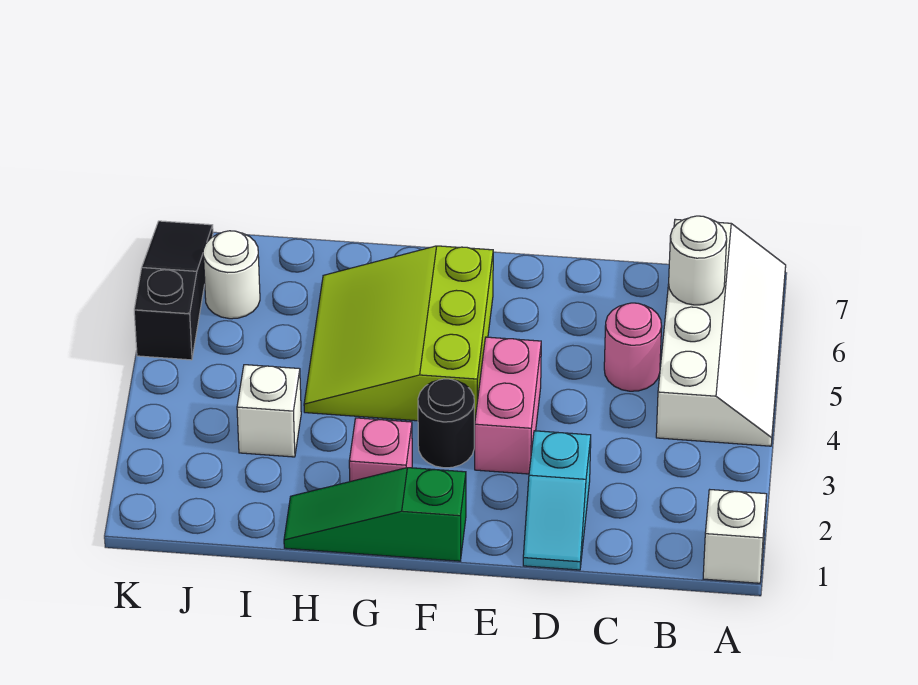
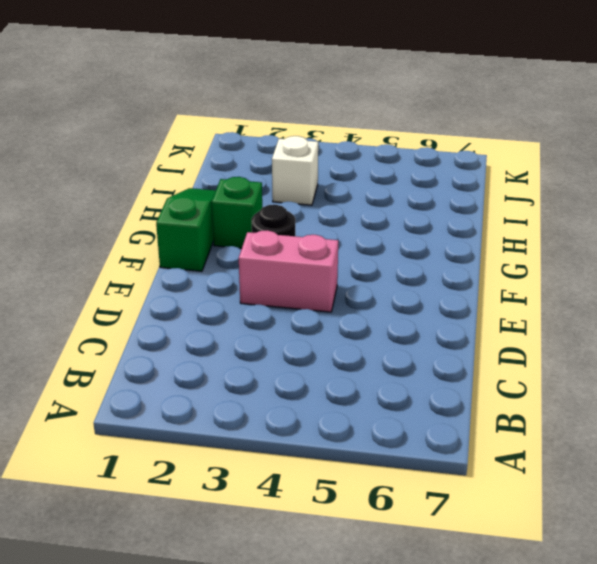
green brick G2 level 1 -> pink brick G2 level 1
none -> white brick A1 level 1
none -> white slope A4:B7 level 1 top B
none -> pink round brick C5 level 1

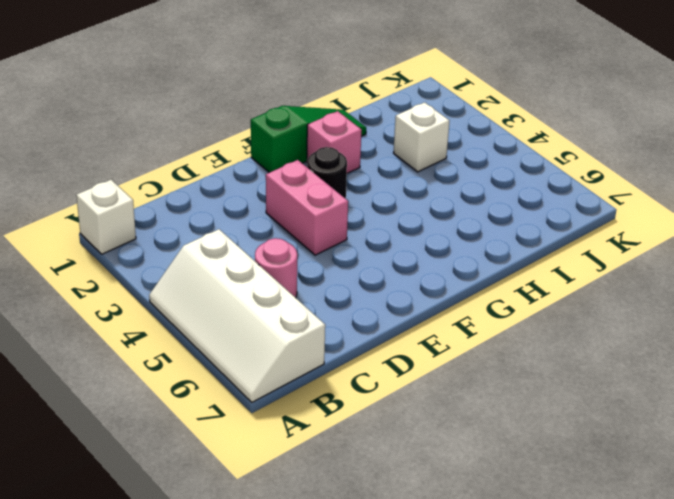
none -> cyan slope D1:D2 level 1 top 2
none -> lime slope F4:H6 level 1 top F
none -> white round brick J6 level 1

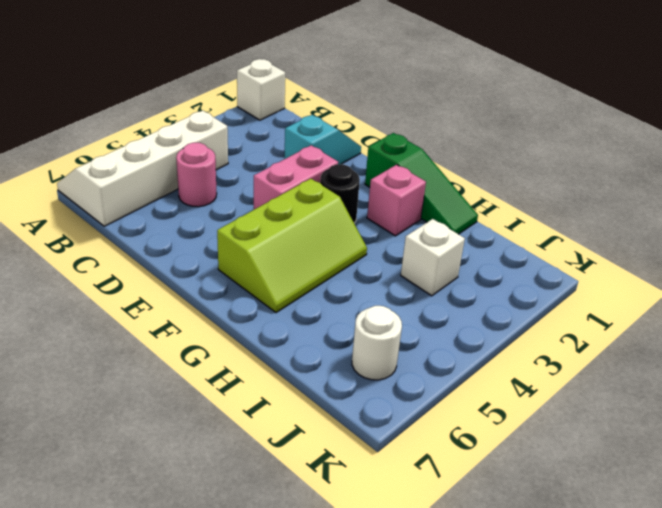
lime slope F4:G6 level 1 top F -> lime slope F4:H6 level 1 top F
none -> black slope K5:K7 level 1 top 5
none -> white round brick B6 level 2

